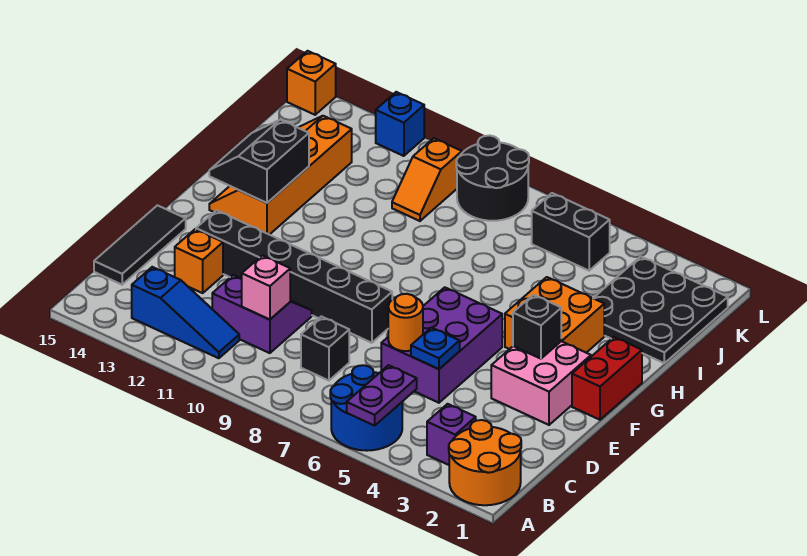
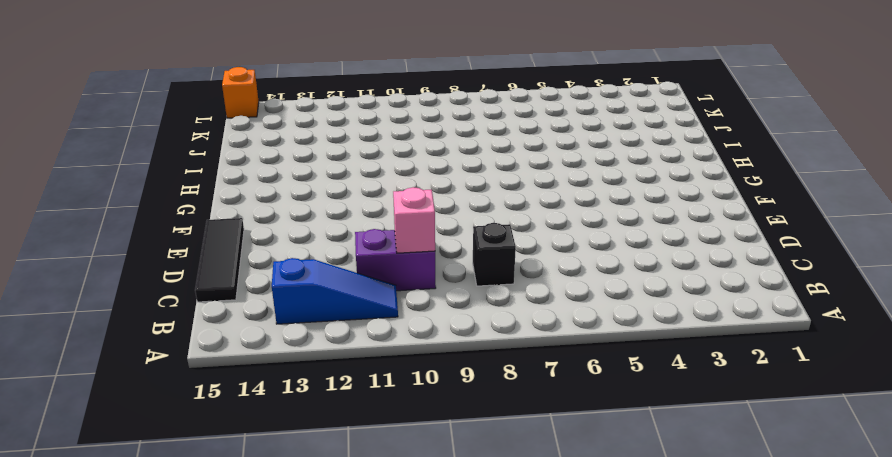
none -> orange round brick A1:B2 level 1
none -> blue round brick A5:B6 level 1
none -> purple brick B3 level 1

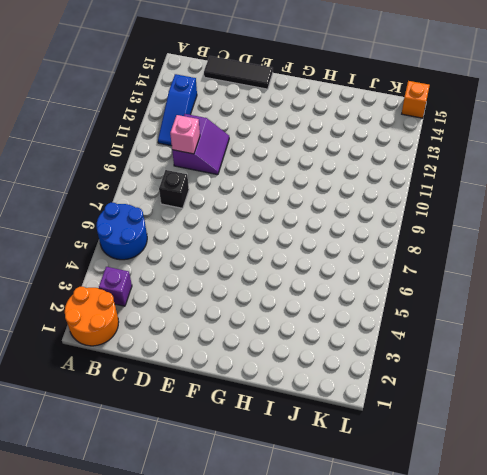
none -> purple brick D5:F6 level 1
none -> orange brick D13 level 1
none -> pink brick E2:F3 level 1

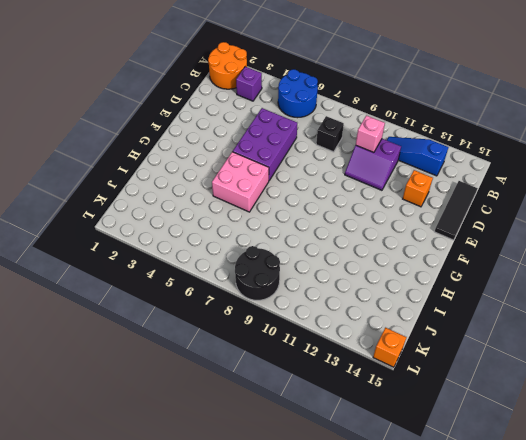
pink brick G5:H6 level 1 -> pink brick E2:F3 level 1
none -> black brick E8:E13 level 1
none -> red brick F1:G1 level 1
none -> orange brick G3:H4 level 1

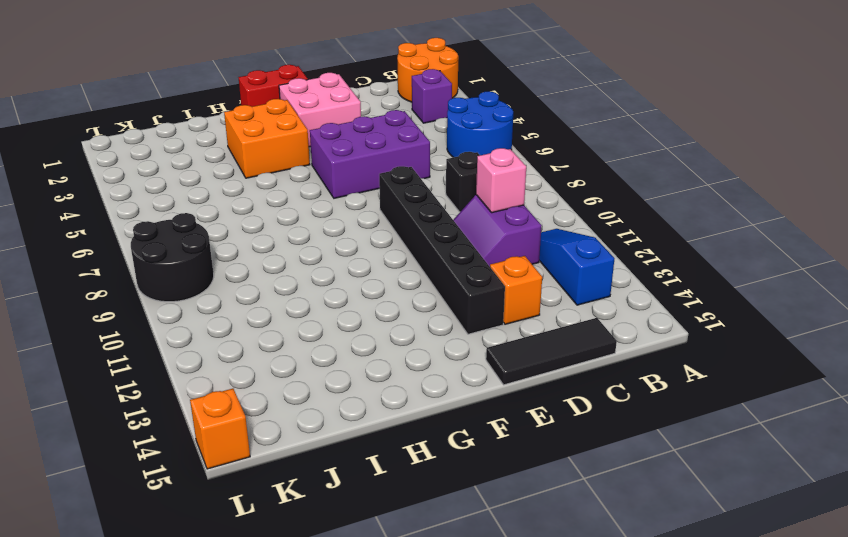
none -> orange slope G13:J14 level 1 top 13
none -> black plate I1:K3 level 1
none -> orange slope J10:K10 level 1 top K

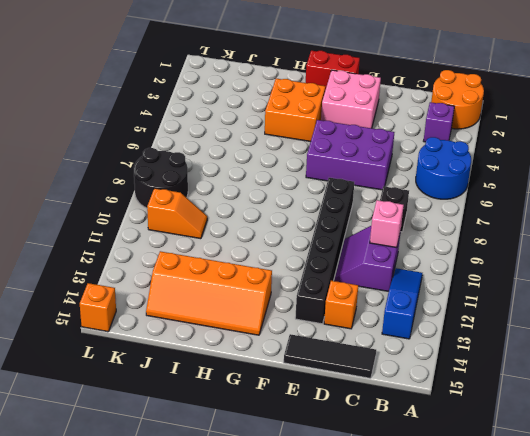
none -> black plate I1:K3 level 1
none -> black brick K5:K6 level 1
none -> blue brick L12 level 1

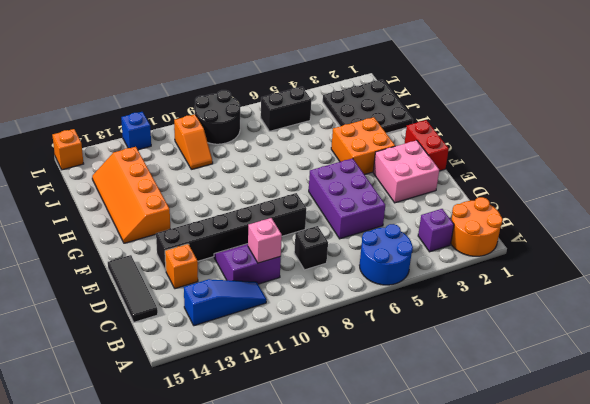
none -> purple plate A5:B5 level 2
none -> blue plate D5 level 2
none -> orange round brick D6 level 2

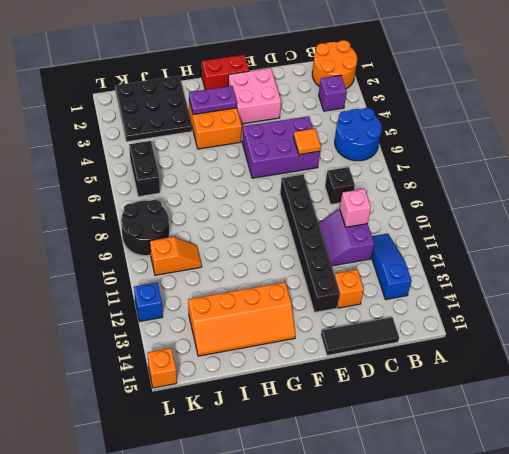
orange tile D6 level 2 -> orange round brick D6 level 2
purple plate G3:H3 level 2 -> purple plate A5:B5 level 2
none -> blue plate D5 level 2
none -> black brick F3 level 2
none -> black slope G13:H14 level 2 top 13

